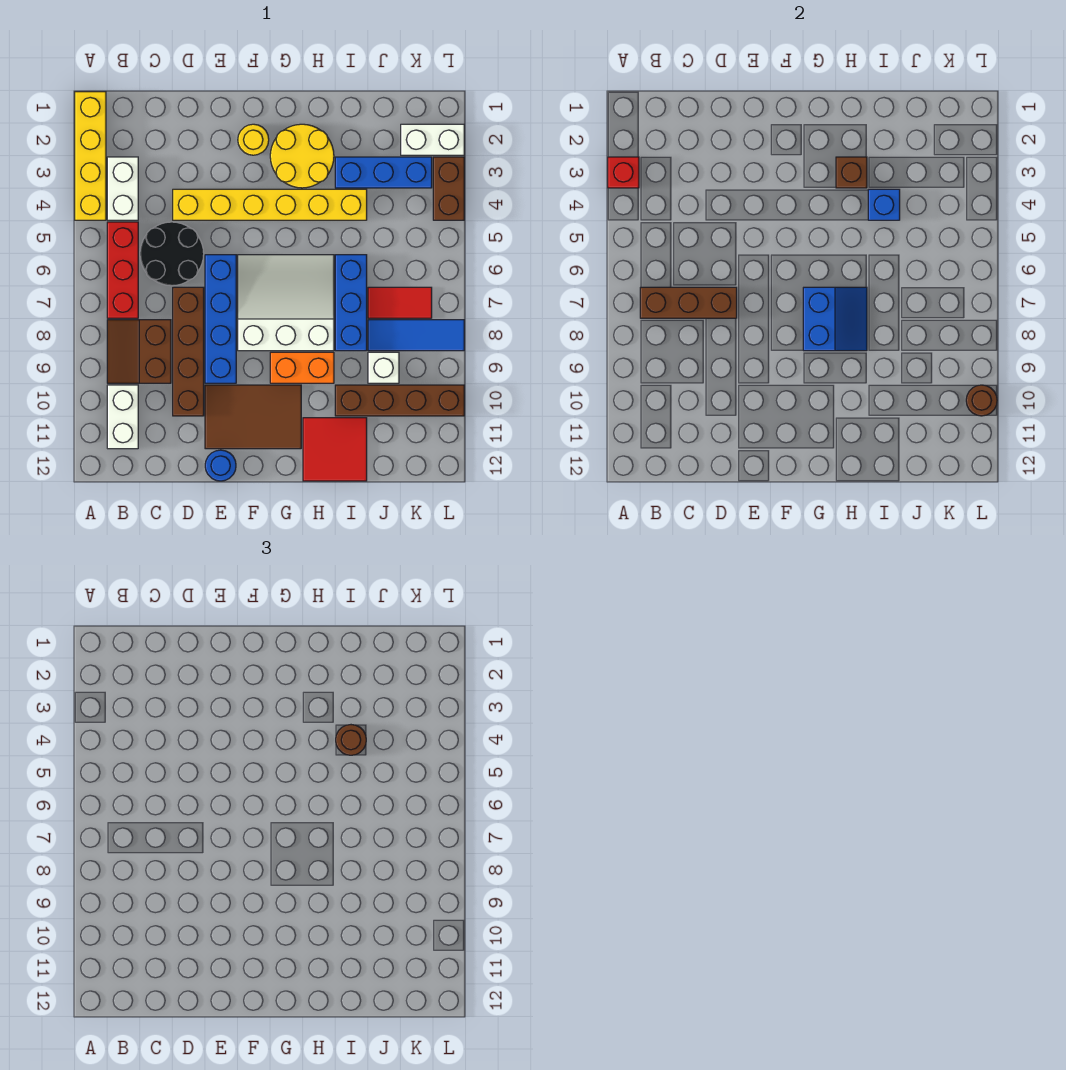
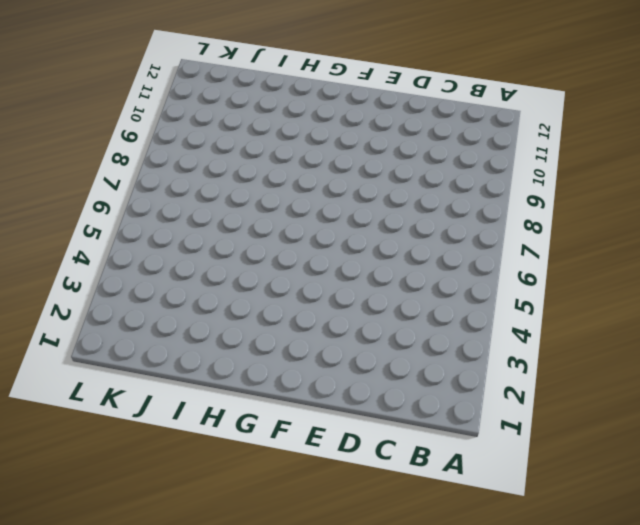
none -> yellow brick A1:A4 level 1
none -> white brick B3:B4 level 1
none -> red brick B5:B7 level 1
none -> brown slope B8:C9 level 1 top C

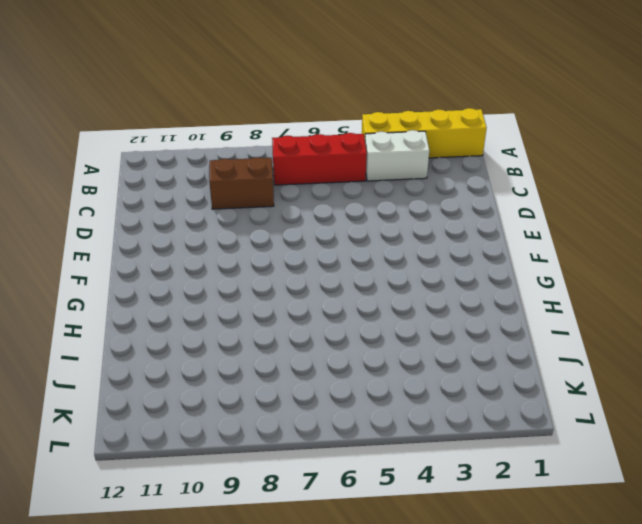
none -> white brick B10:B11 level 1
none -> black round brick C5:D6 level 1
none -> yellow brick D4:I4 level 1
none -> brown brick D7:D10 level 1

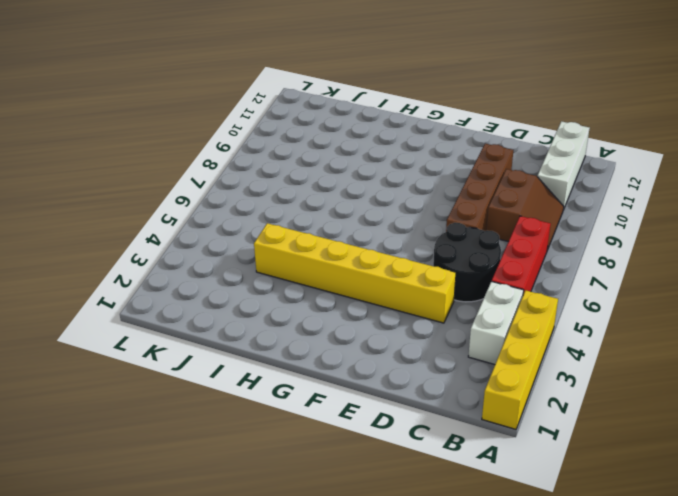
white brick B10:B12 level 1 -> white brick B10:B11 level 1
none -> blue brick E6:E9 level 1
none -> brown tile E10:G11 level 1
none -> blue round brick E12 level 1
none -> yellow round brick F2 level 1

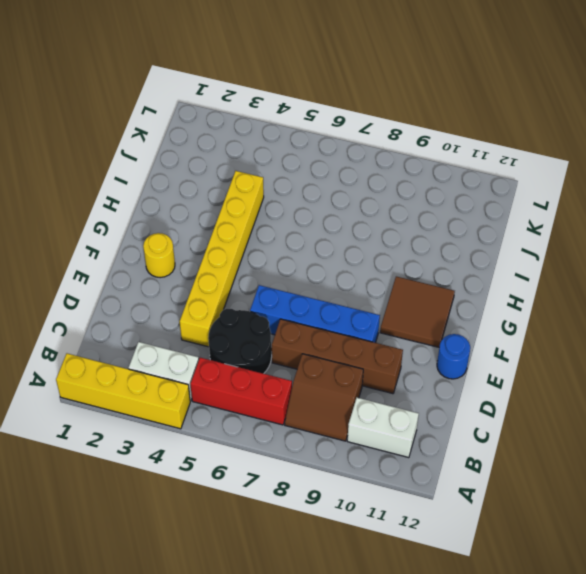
brown tile F10:G11 level 1 -> brown tile E10:G11 level 1
none -> white slope F6:H8 level 1 top 8
none -> yellow round brick G2:H3 level 1
none -> orange brick G9:H9 level 1
none -> red tile H11:I12 level 1

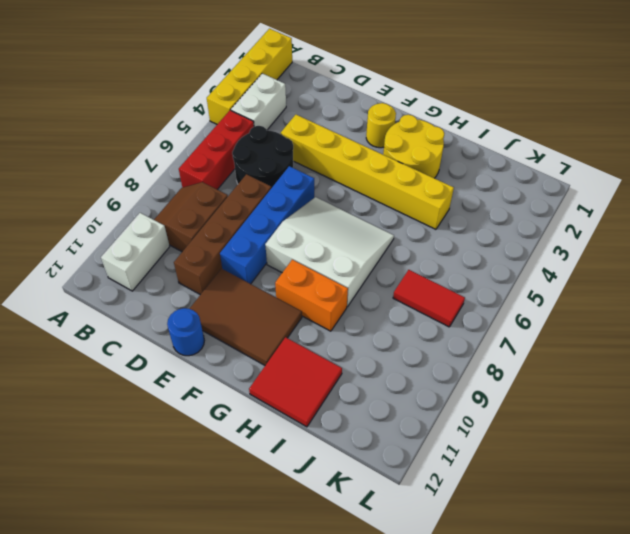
none -> blue brick I3:K3 level 1
none -> blue brick I6:I8 level 1
none -> brown brick I10:L10 level 1
none -> blue tile J8:L8 level 1

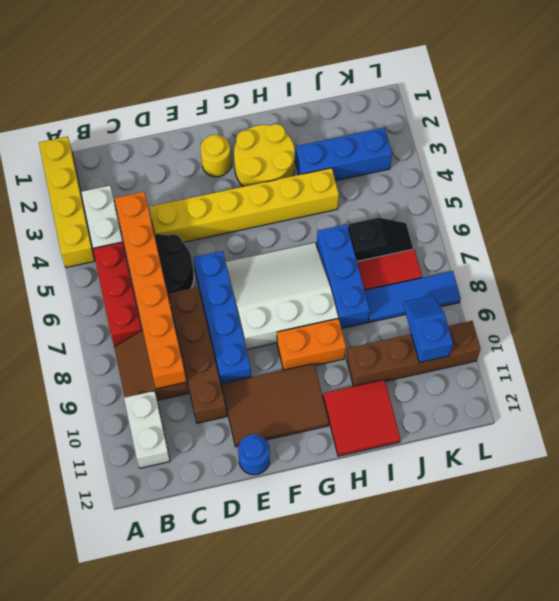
orange brick C4:C9 level 2 -> brown brick B7:D7 level 2
black slope J6:K6 level 1 top J -> none
blue slope K9:K10 level 2 top 10 -> none
none -> white brick J9 level 1
none -> white brick K2:L2 level 1
none -> brown brick L3:L4 level 1
none -> red brick A3 level 2

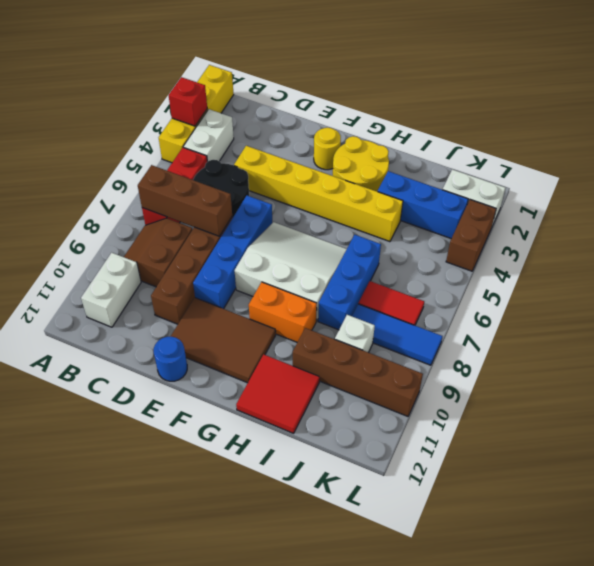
none -> blue slope G7:H8 level 2 top G
none -> brown brick H3 level 2
none -> blue brick I4 level 2
none -> brown round brick L10 level 2

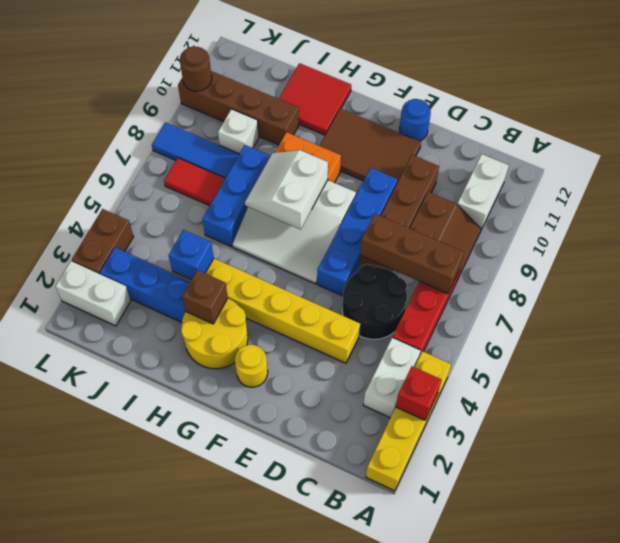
white slope G7:H8 level 2 top G -> blue slope G7:H8 level 2 top G
none -> brown round brick I4 level 3

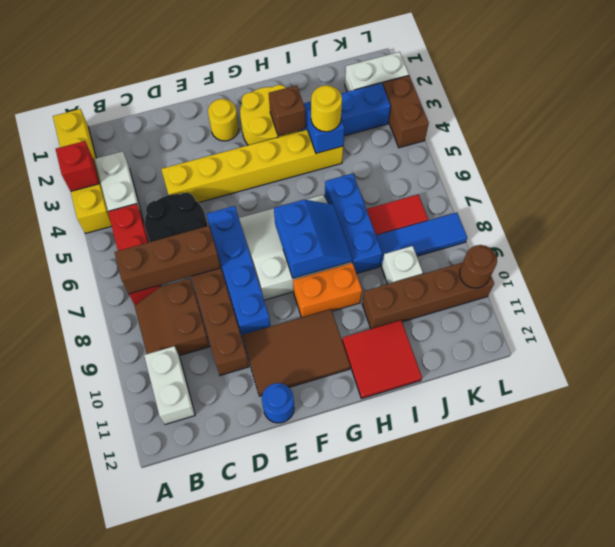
yellow round brick I4 level 3 -> brown round brick I4 level 3

